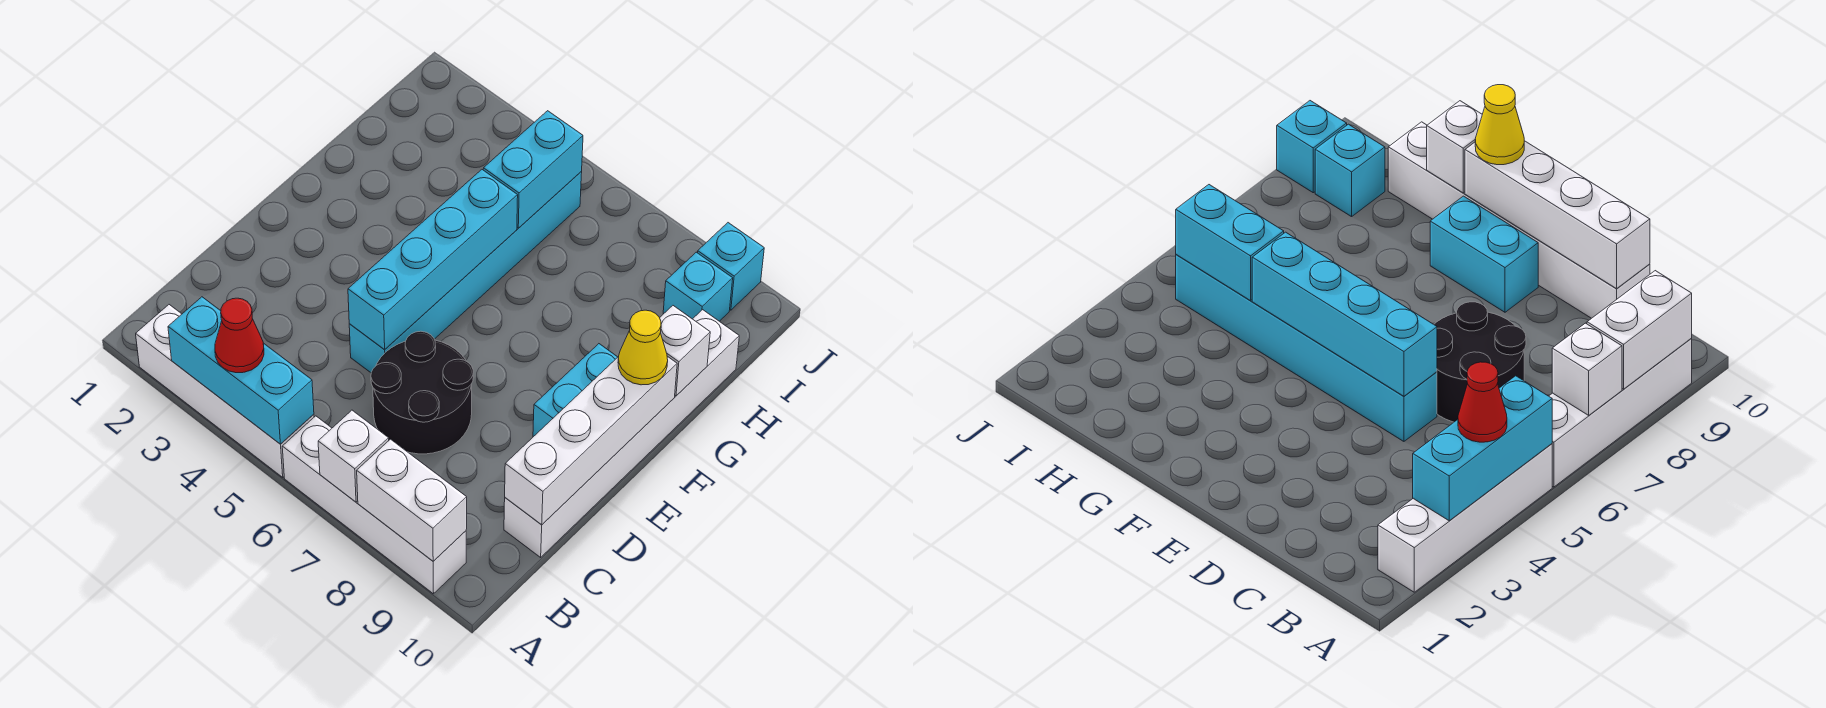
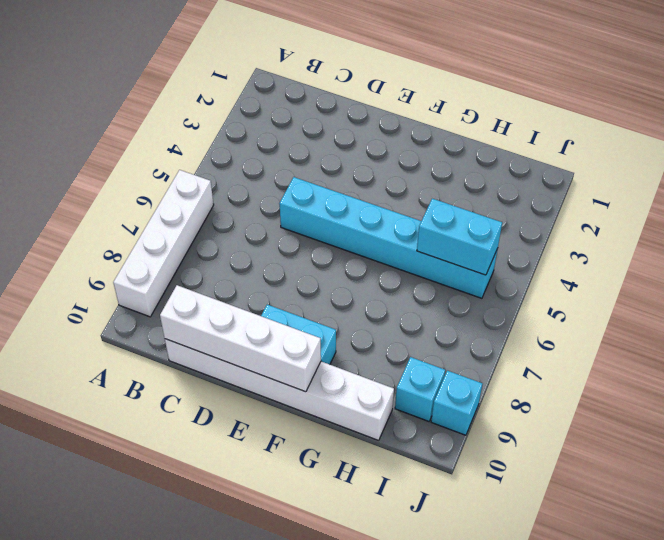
none -> white brick A2:A5 level 1
none -> black round brick C6:D7 level 1
none -> cyan brick A3:A5 level 2

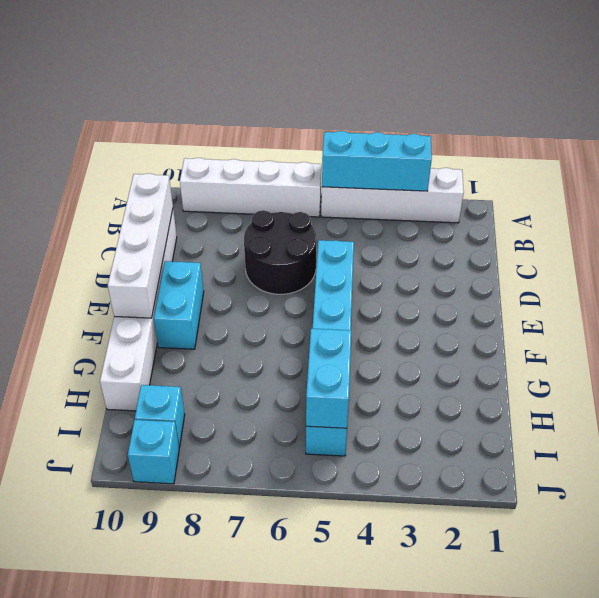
none -> white brick A7 level 2
none -> white brick A8:A9 level 2
none -> cyan brick D5:G5 level 2

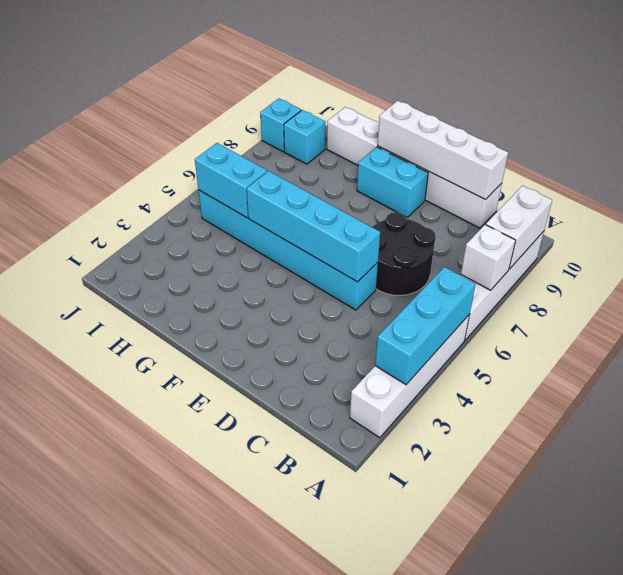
none -> white brick G10 level 2
none -> red cone A4 level 3
none -> yellow cone F10 level 3

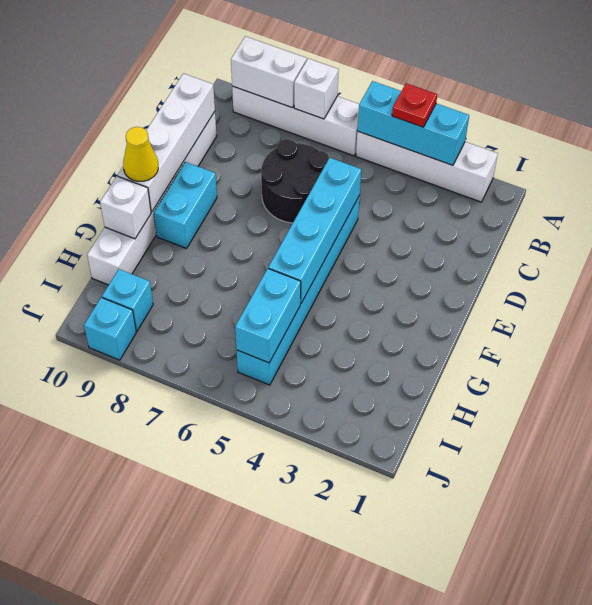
red plate A4 level 3 -> red cone A4 level 3

